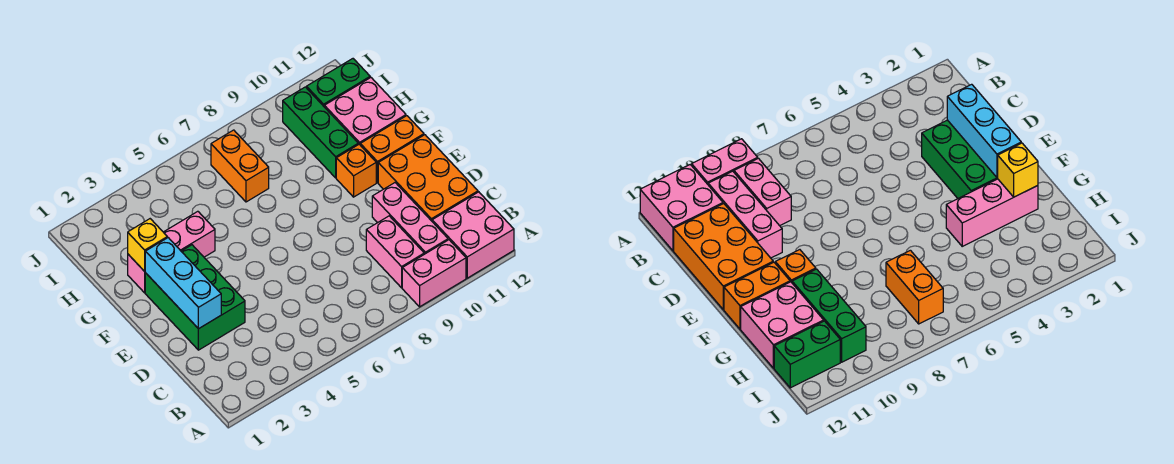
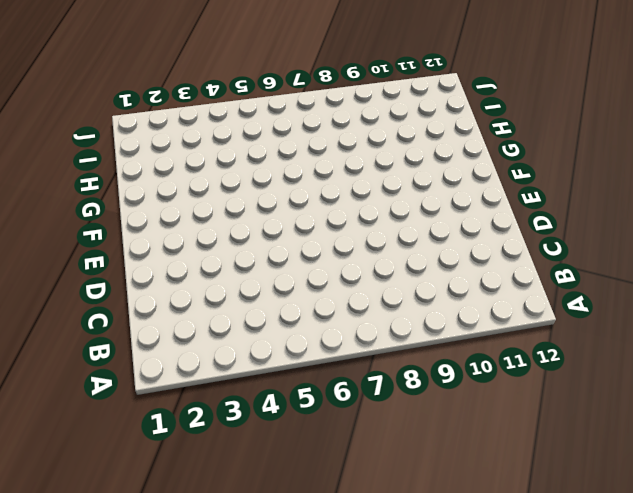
none -> pink brick A9:A10 level 1
none -> pink brick A11:B12 level 1
none -> pink brick B9:C9 level 1

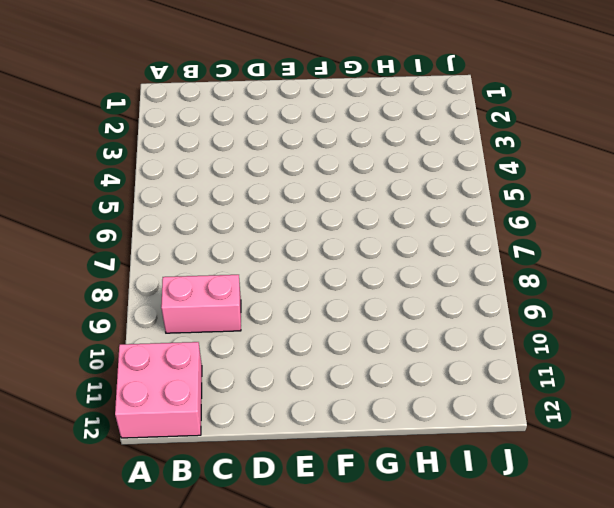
none -> pink brick A9:A10 level 1
none -> pink brick B10:D10 level 1
none -> orange brick C11:E12 level 1

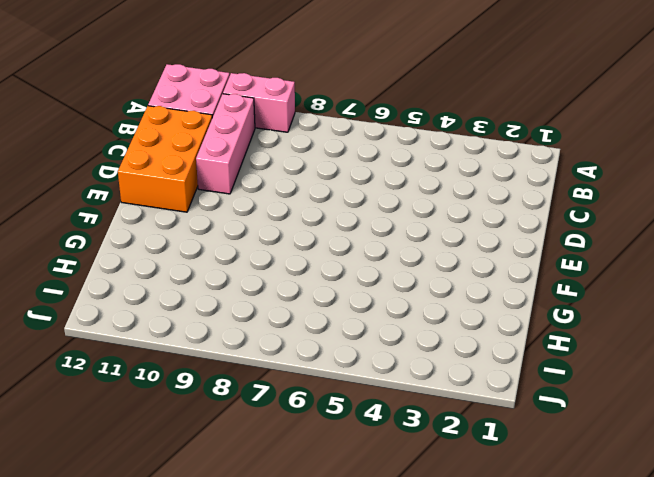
none -> pink brick B9:C9 level 1
none -> green brick D2:F3 level 1
none -> orange brick F10 level 1

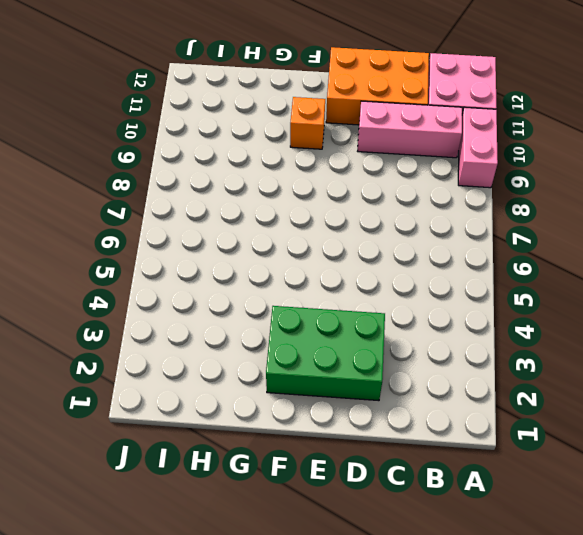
none -> pink brick B9:C9 level 1
none -> orange brick F11:F12 level 1
none -> pink brick G2:G4 level 1

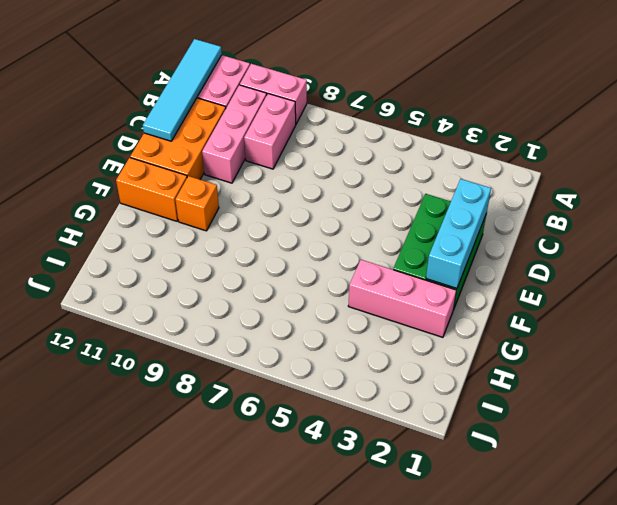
cyan tile A12:D12 level 2 -> none
none -> green brick G10:I10 level 1
none -> pink brick G11:H12 level 1
none -> orange brick H7:I7 level 1

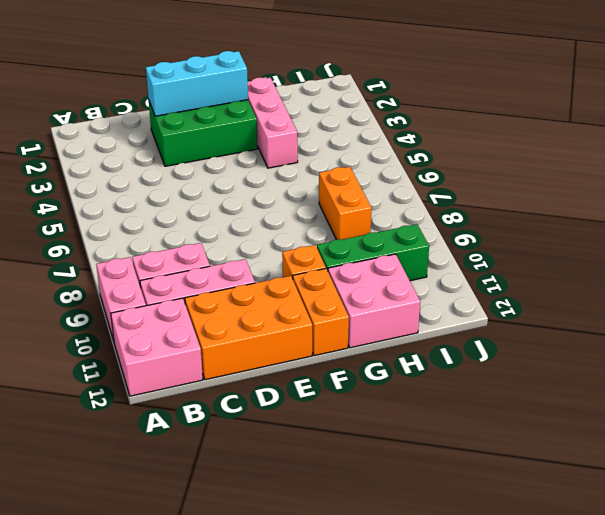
orange brick H7:H8 level 1 -> orange brick H7:I7 level 1
none -> green brick I11:I12 level 1
none -> yellow brick G2 level 2

